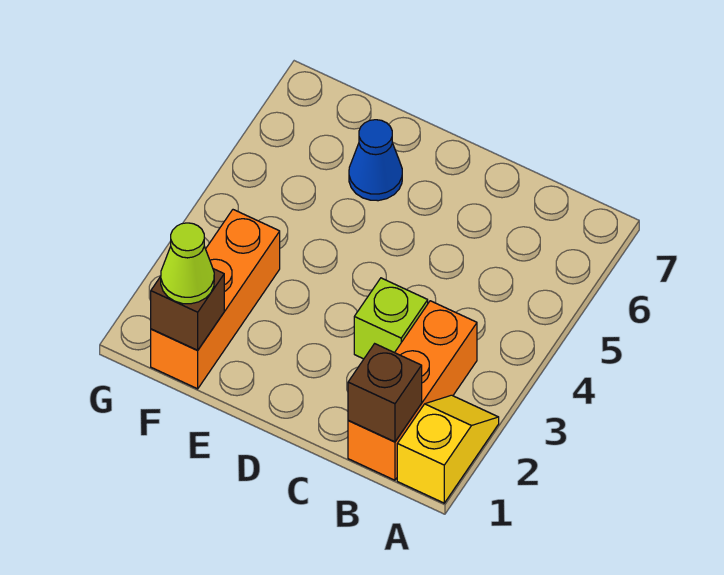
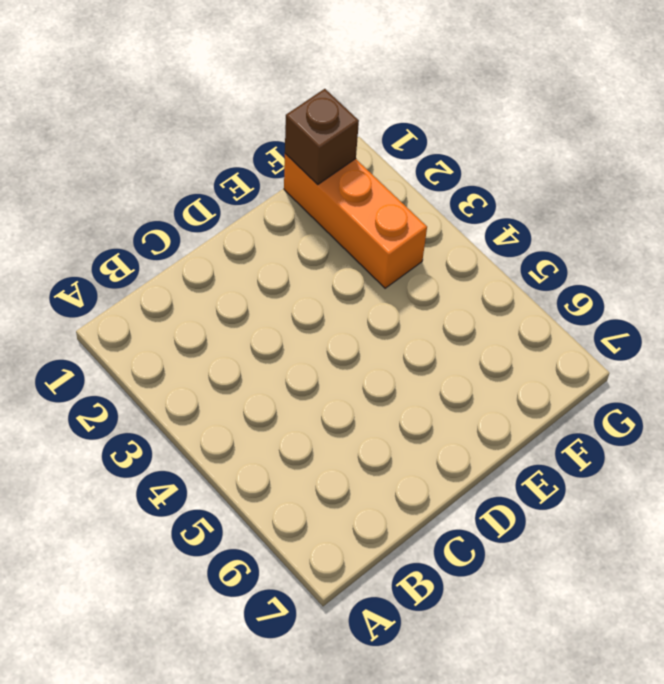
none -> yellow slope A1:A2 level 1 top 1
none -> orange brick B1:B3 level 1

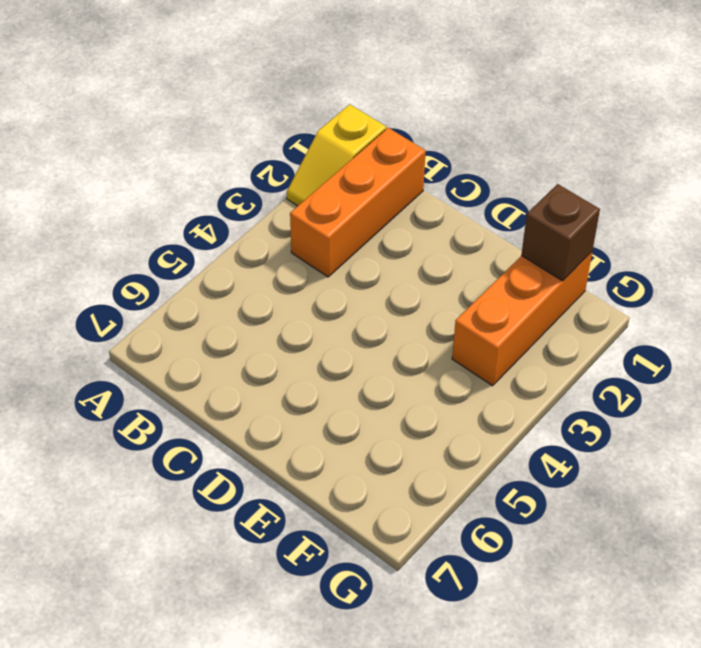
none -> lime brick C3 level 1
none -> blue cone E6 level 1

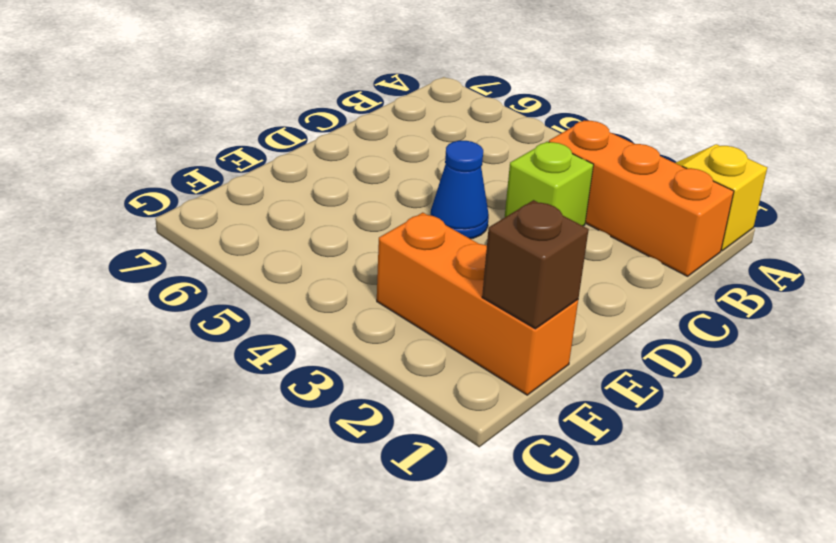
blue cone D4 level 1 -> blue cone E6 level 1
none -> brown brick B1 level 2
none -> lime cone F1 level 3

